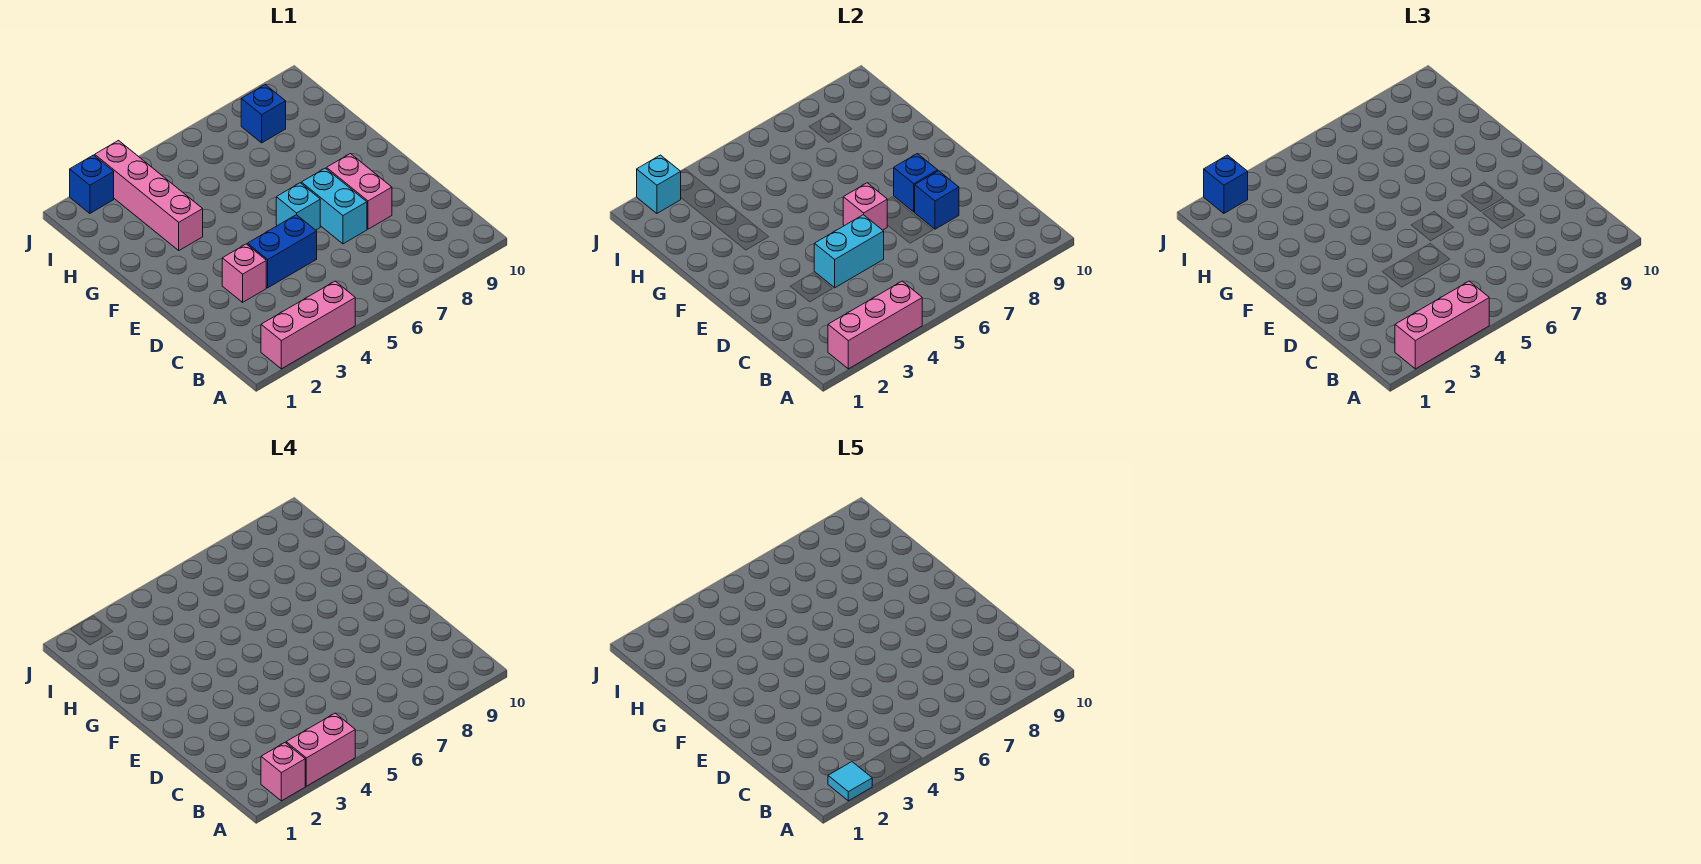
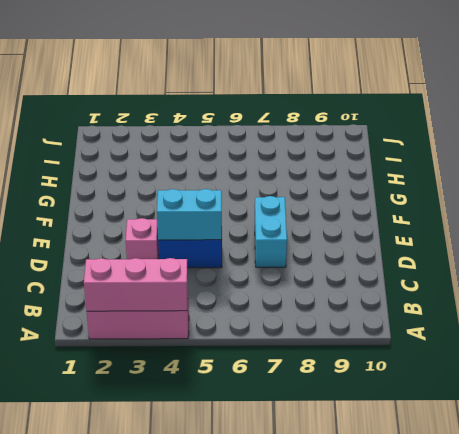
none -> pink brick D8:E8 level 1
none -> cyan brick E6 level 1
none -> pink brick G3:J3 level 1

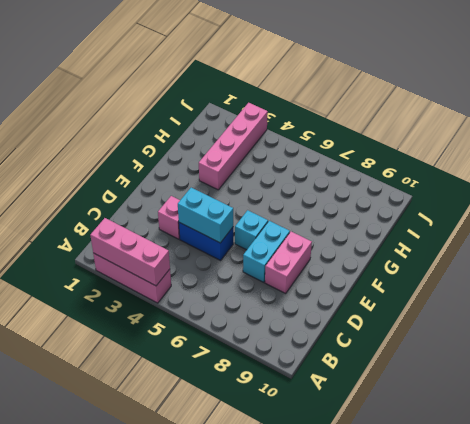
none -> blue brick I8 level 1
none -> blue brick J2 level 1
none -> blue brick D8 level 2

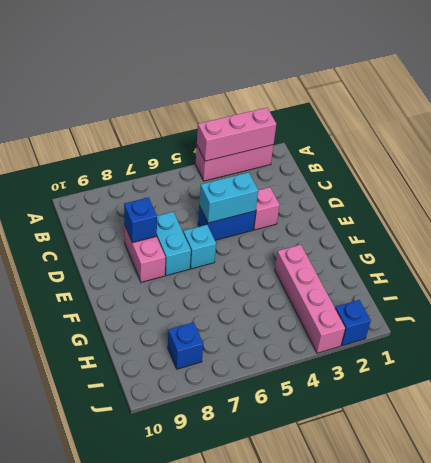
none -> pink brick E6 level 2
none -> blue brick E8 level 2
none -> cyan brick J2 level 2

